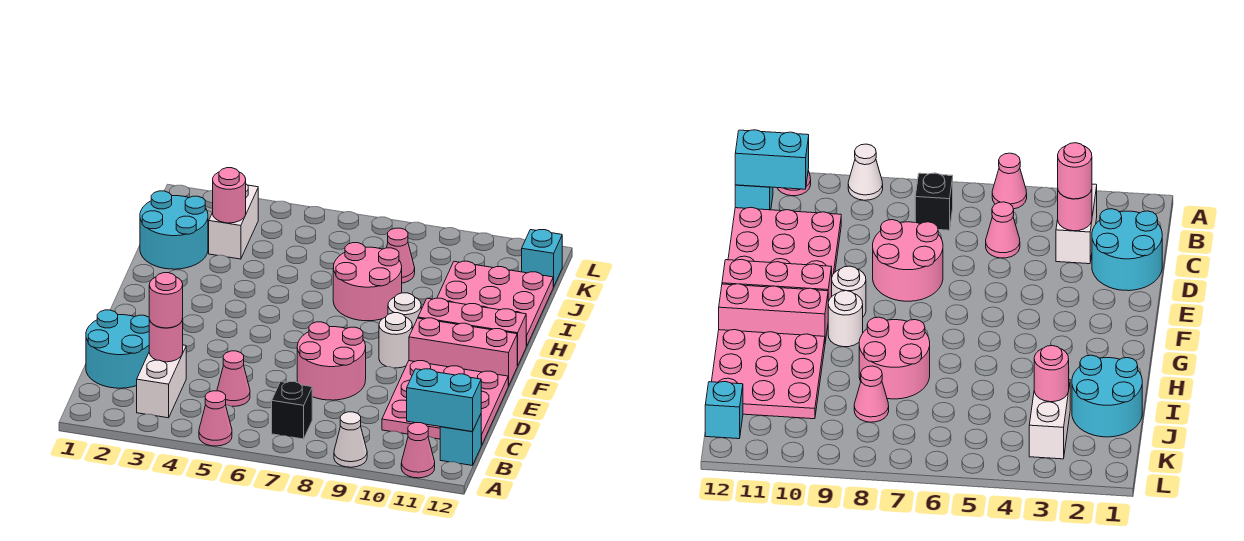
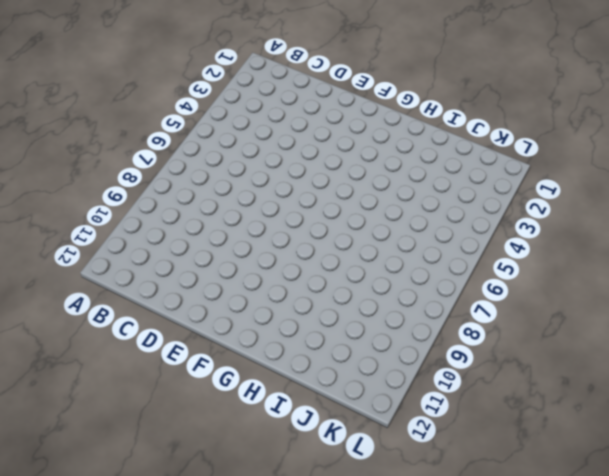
none -> pink cone A5 level 1
none -> white cone A9 level 1
none -> pink cone A11 level 1

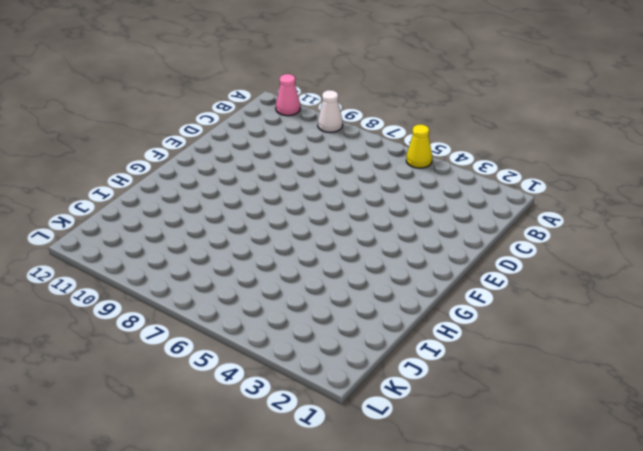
yellow cone A5 level 1 -> pink cone A5 level 1
none -> white brick B3:C3 level 1
none -> black brick B7 level 1
none -> cyan brick B12 level 1

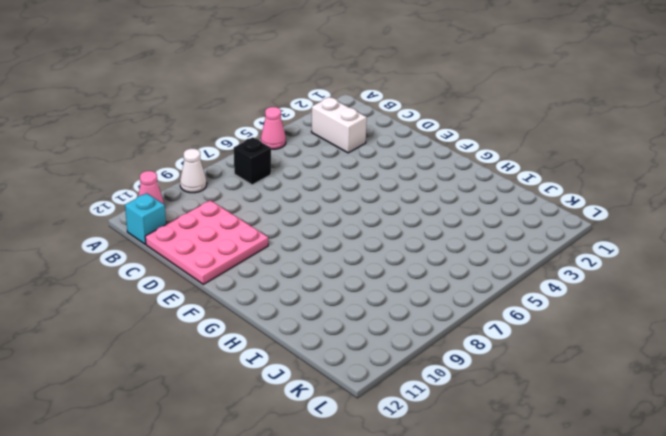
none -> cyan round brick C1:D2 level 1
none -> pink cone C5 level 1
none -> pink round brick D7:E8 level 1

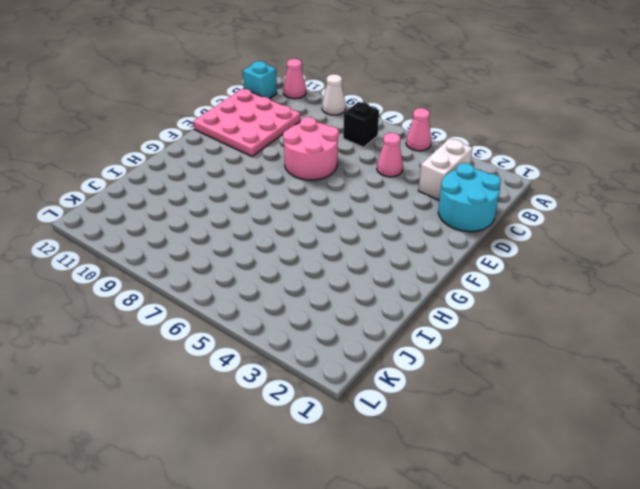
none -> white round brick F9 level 1
none -> pink brick F10:F12 level 1
none -> white round brick G9 level 1

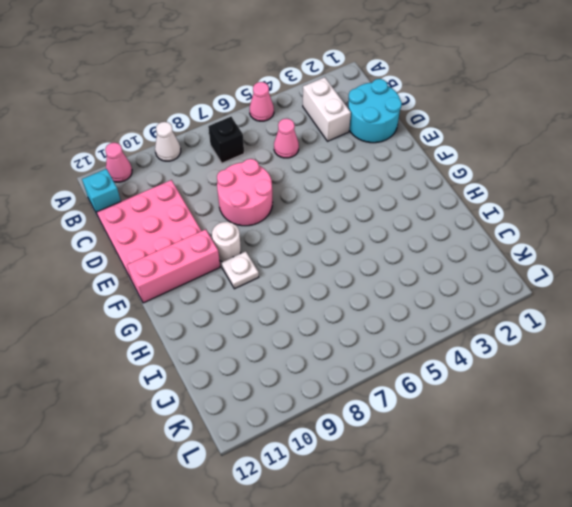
white plate G9 level 1 -> white round brick G9 level 1
none -> pink brick G10:G12 level 1
none -> pink round brick H7:I8 level 1
none -> pink plate H10:J12 level 1

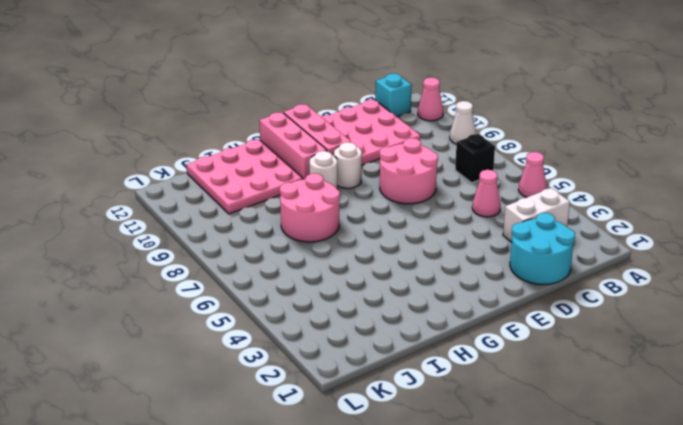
none -> cyan round brick I1:J2 level 1
none -> white brick J3:K3 level 1
none -> pink cone J8 level 1

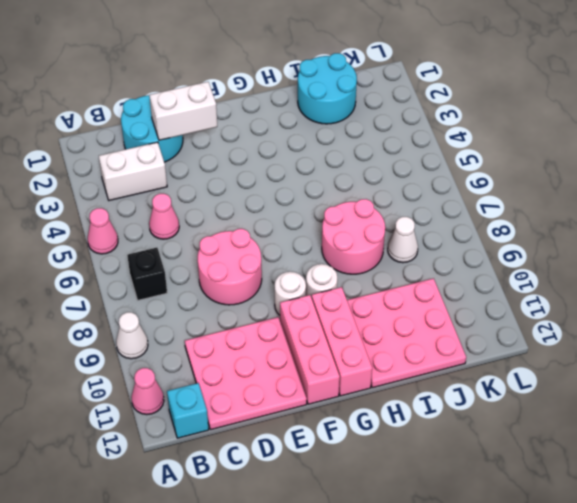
white brick D2:E2 level 2 -> white brick J3:K3 level 1
white cone J8 level 1 -> pink cone J8 level 1
none -> cyan brick K12 level 1
none -> cyan brick B11:B12 level 2
none -> pink round brick C3 level 2

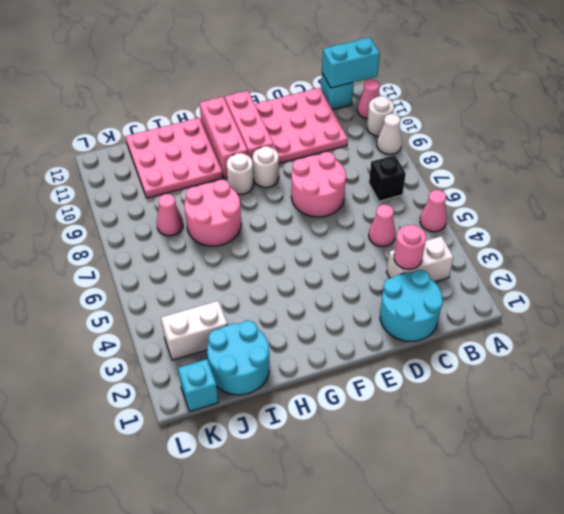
white round brick A10 level 1 -> none
cyan brick A12:B12 level 2 -> cyan brick B11:B12 level 2
cyan brick K1 level 1 -> cyan brick K12 level 1
none -> pink round brick J3 level 2
none -> pink round brick C3 level 3

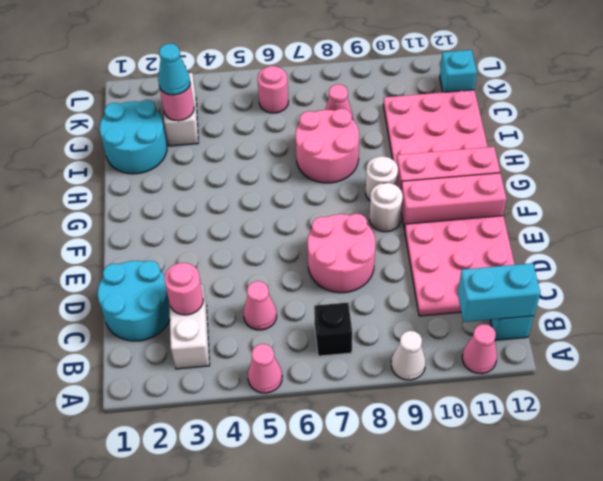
cyan cone J3 level 3 -> none
pink round brick K6 level 1 -> pink round brick C3 level 3

